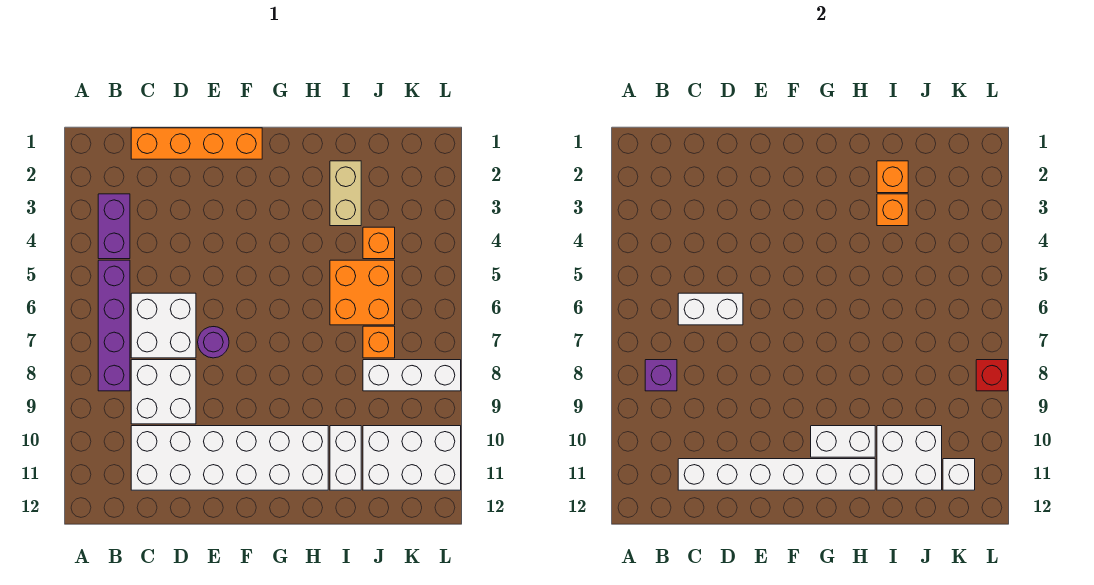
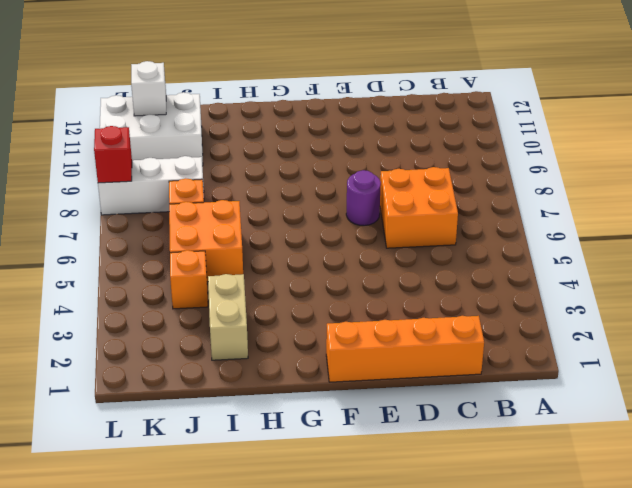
orange brick C6:D7 level 1 -> white brick C6:D7 level 1
none -> purple brick B3:B4 level 1
none -> purple brick B5:B8 level 1
none -> white brick C8:D9 level 1

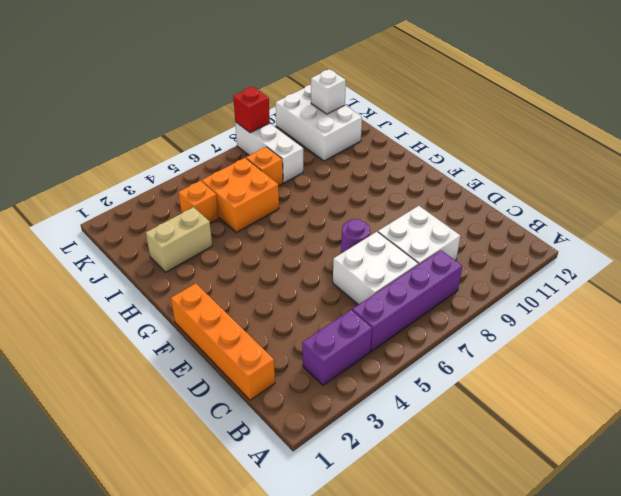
none -> white brick C10:H11 level 1
none -> white brick I10:I11 level 1
none -> purple brick B8 level 2

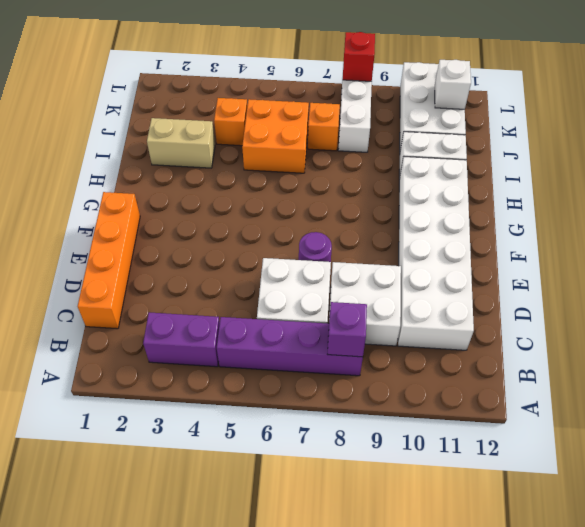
none -> white brick C6:D6 level 2
none -> white brick C11:H11 level 2
none -> white brick G10:H10 level 2

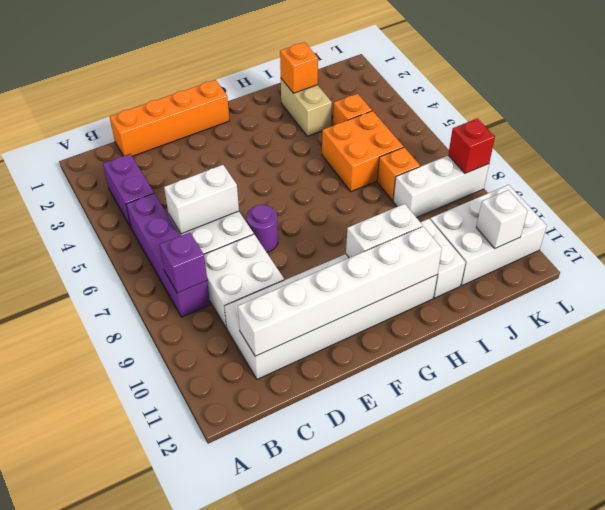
none -> orange brick I3 level 2
none -> white brick I10:J11 level 2

